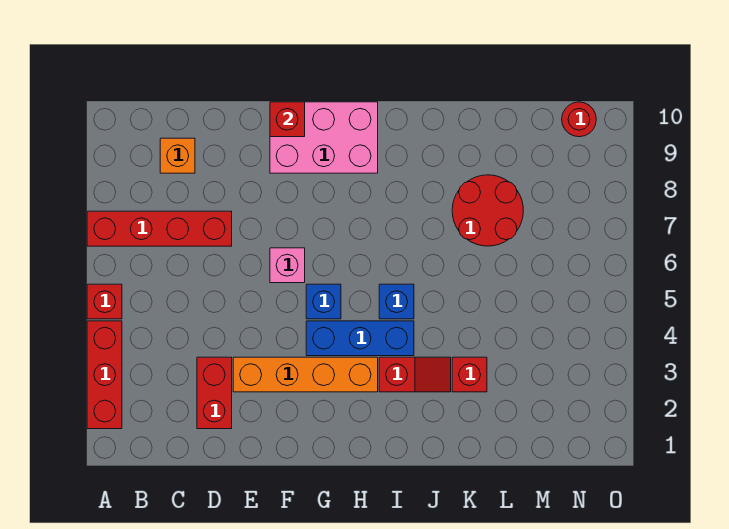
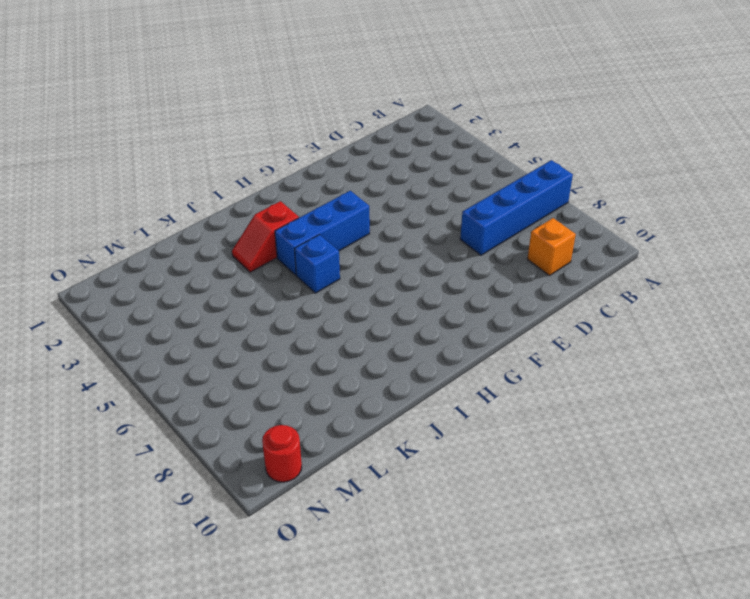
blue brick A7:D7 level 1 -> red brick A7:D7 level 1
none -> red brick A2:A4 level 1
none -> red brick A5 level 1
none -> red brick D2:D3 level 1

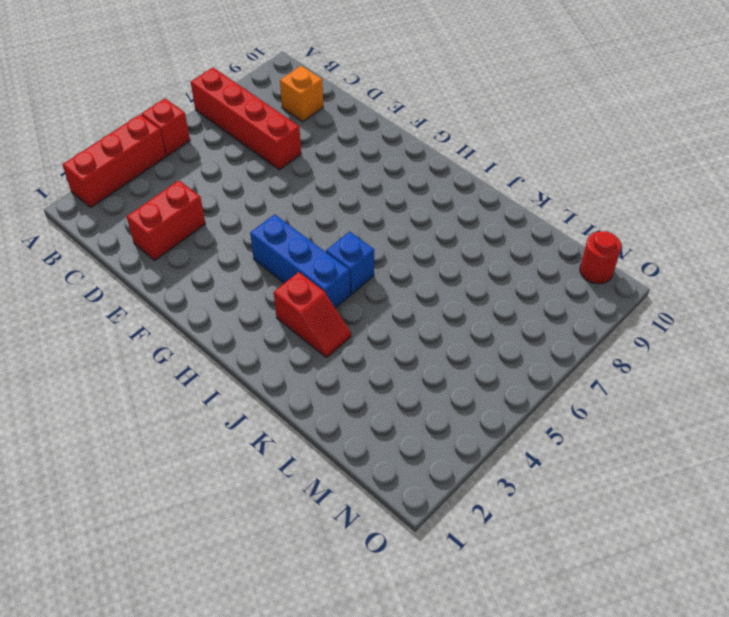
none -> orange brick E3:H3 level 1
none -> pink brick F6 level 1
none -> pink brick F9:H10 level 1

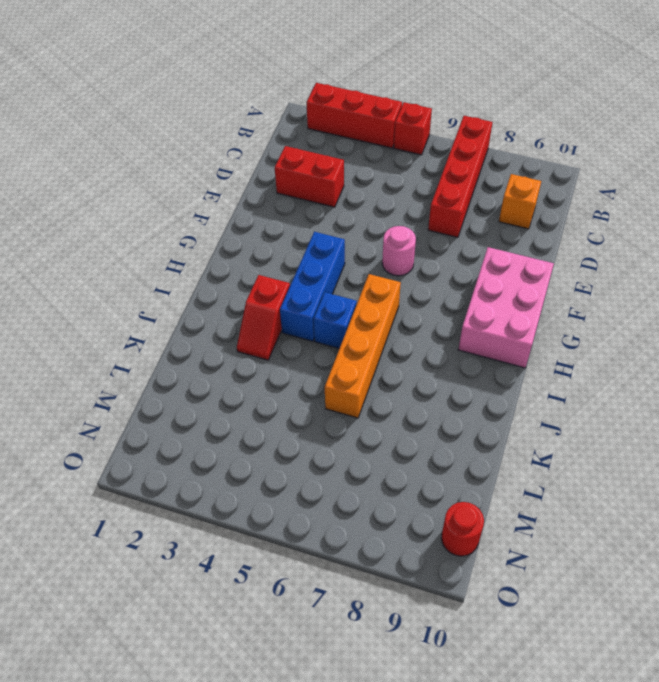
pink round brick F6 level 1 -> pink brick F6 level 1
orange brick H6:K6 level 1 -> orange brick E3:H3 level 1
none -> blue brick G5 level 1
none -> red brick K3 level 1
none -> red round brick K7:L8 level 1

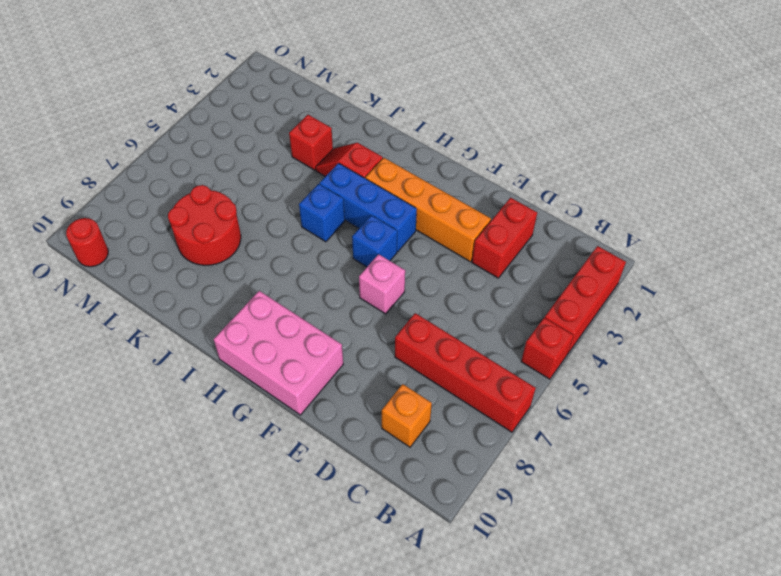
none -> red brick F10 level 2

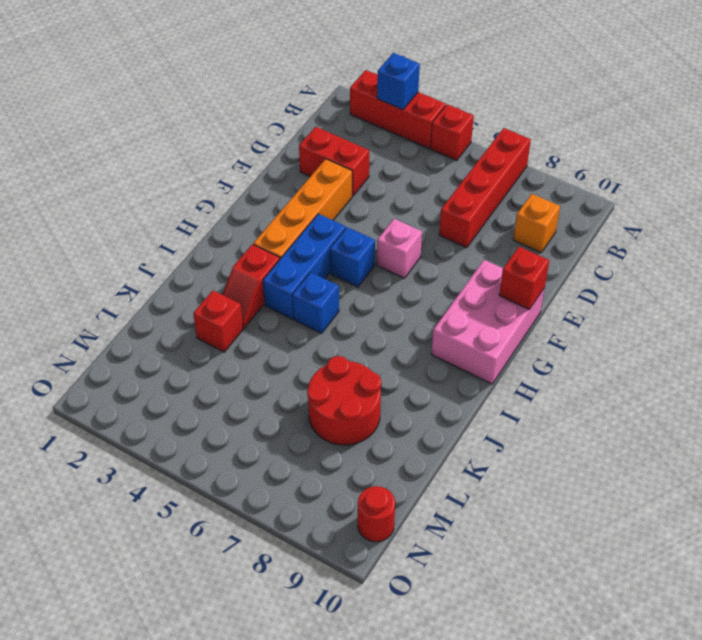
blue brick A3 level 2 -> none

